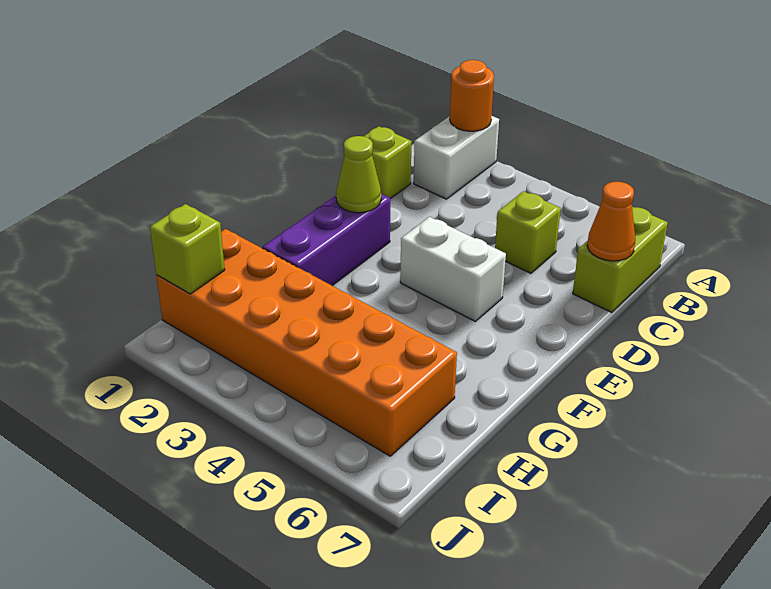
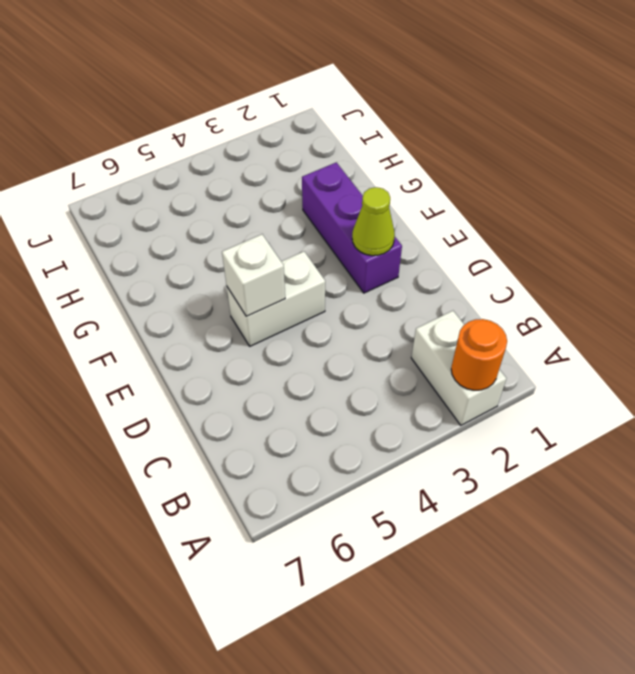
white brick E5 level 2 -> none
none -> lime brick B7:C7 level 1
none -> lime brick C1 level 1

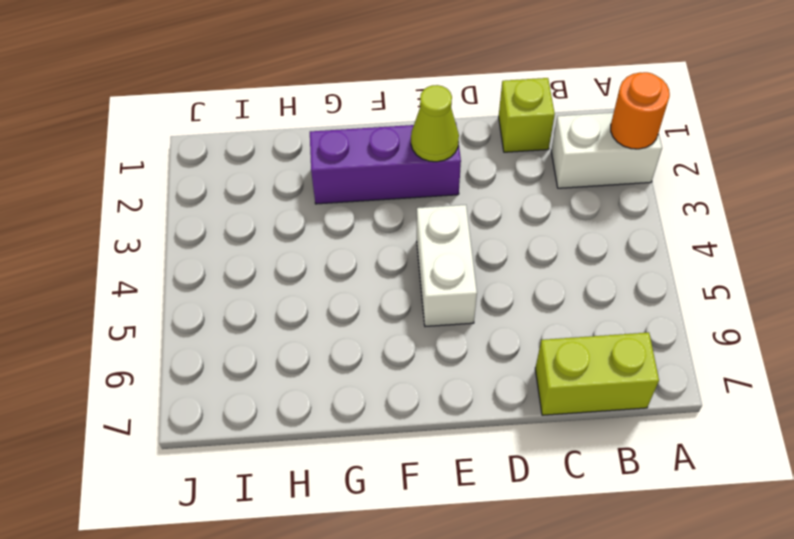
none -> lime brick C5 level 1
none -> orange brick H1:I6 level 1

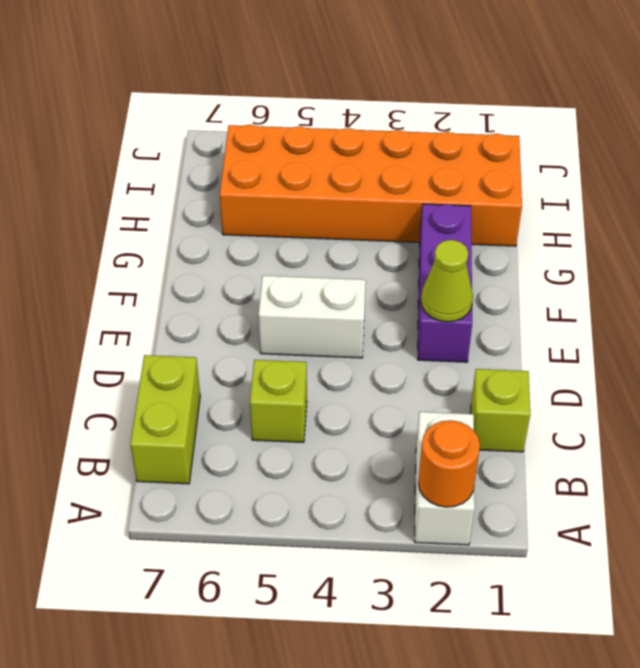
none -> orange cone C7 level 2
none -> lime brick I1 level 2

